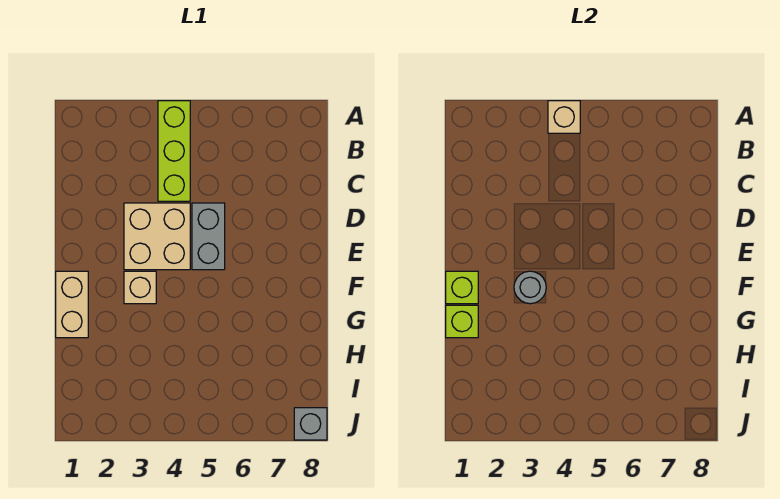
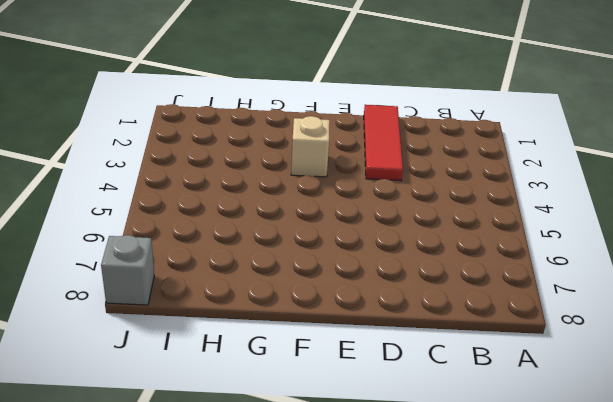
red tile D1:D3 level 1 -> tan brick D3:E4 level 1
none -> lime brick A4:C4 level 1
none -> grey brick D5:E5 level 1

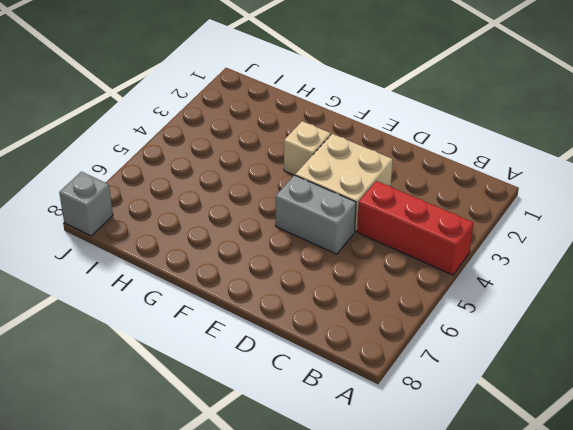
red brick A4:C4 level 1 -> lime brick A4:C4 level 1
none -> tan brick F1:G1 level 1
none -> tan brick A4 level 2

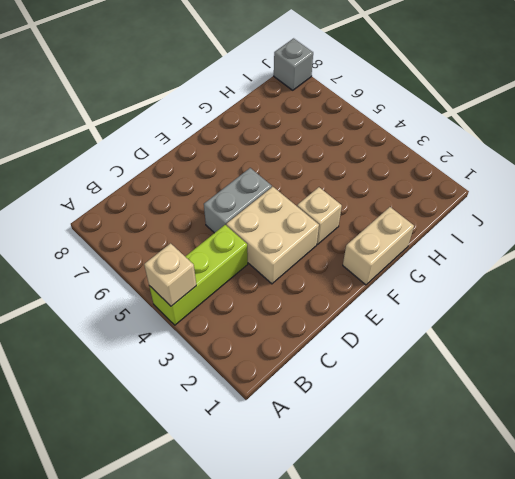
none -> lime brick F1 level 2
none -> grey round brick F3 level 2

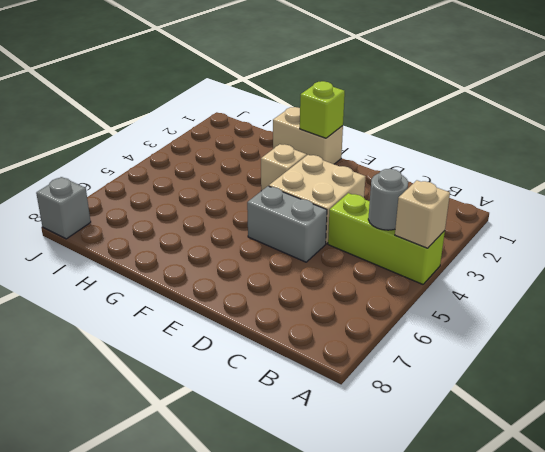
grey round brick B4 level 2 -> grey round brick F3 level 2
none -> lime brick G1 level 2

